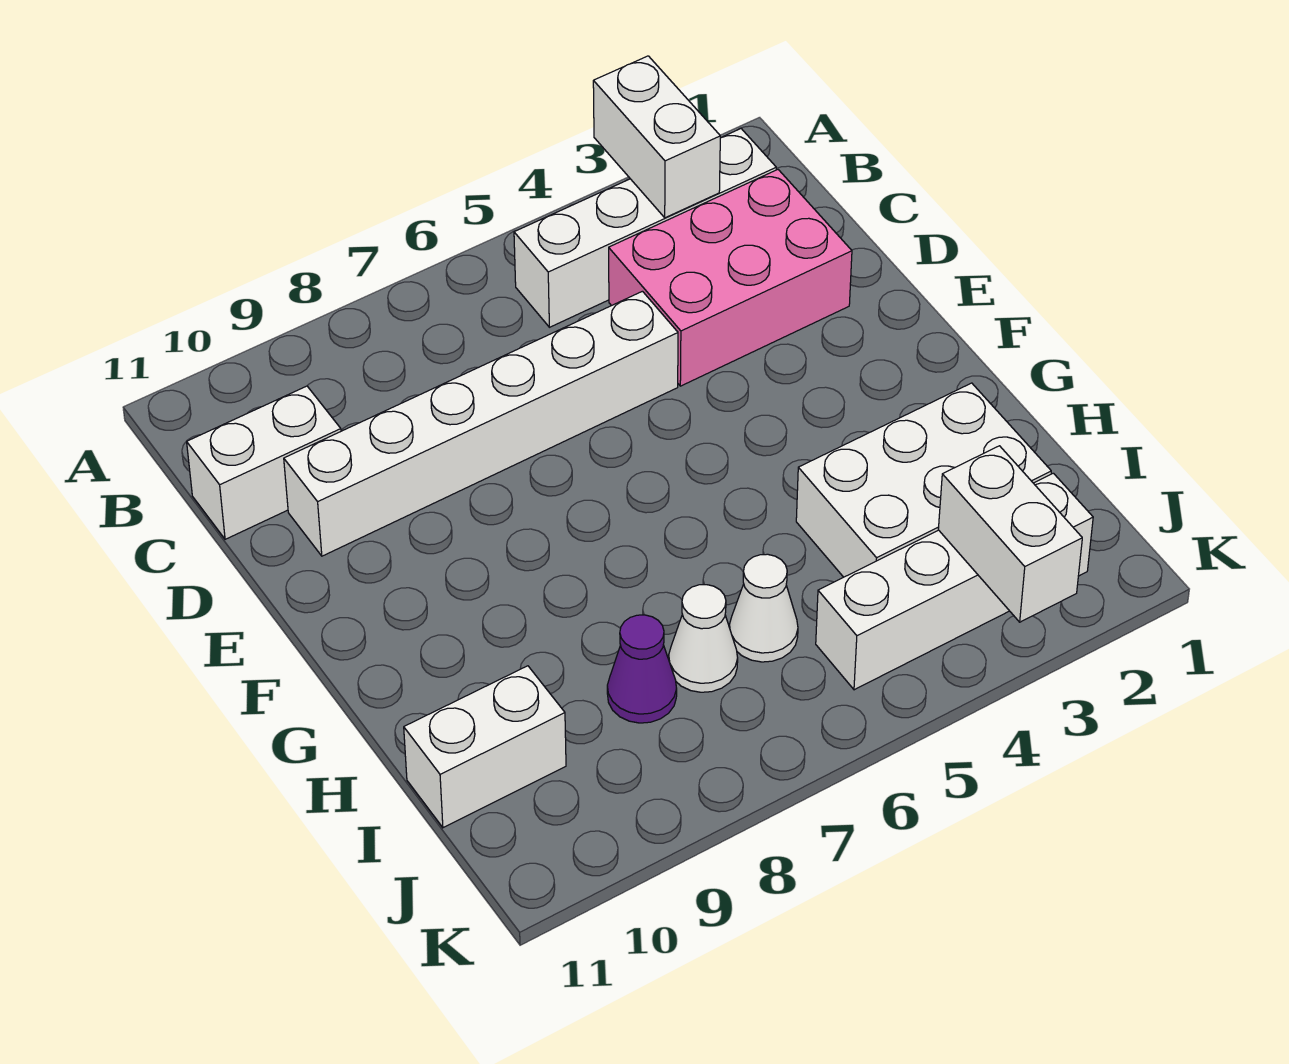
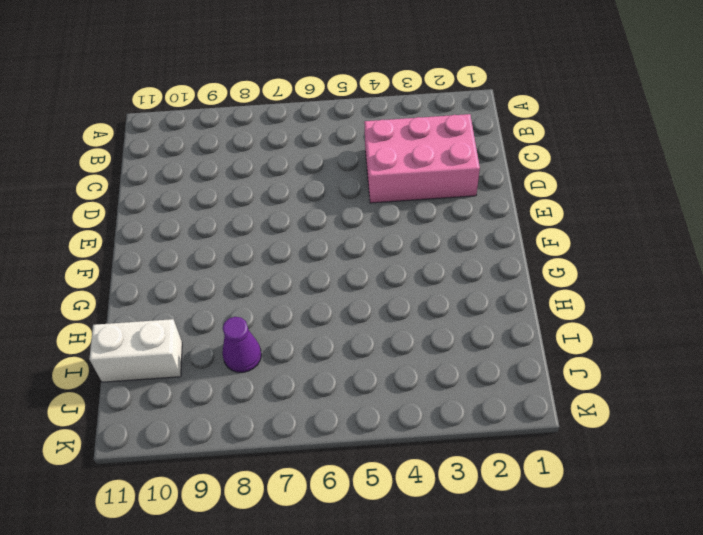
none -> white brick B2:B5 level 1
none -> white brick C10:C11 level 1
none -> white brick D5:D10 level 1

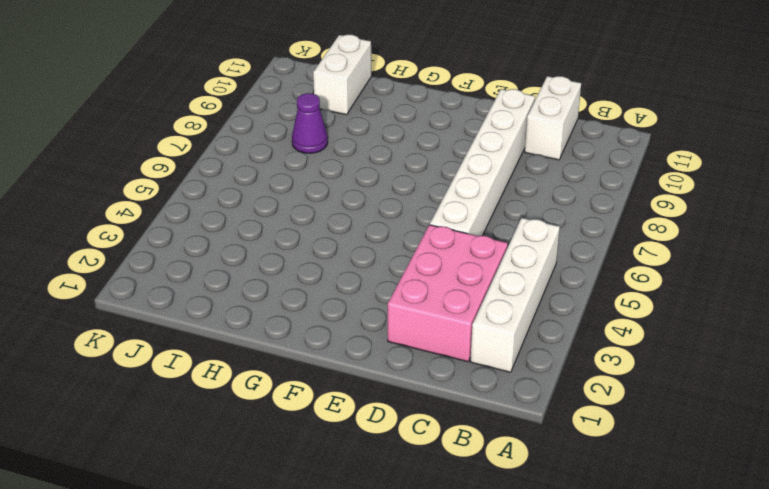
none -> white brick H2:I4 level 1
none -> white cone I6 level 1
none -> white cone I7 level 1

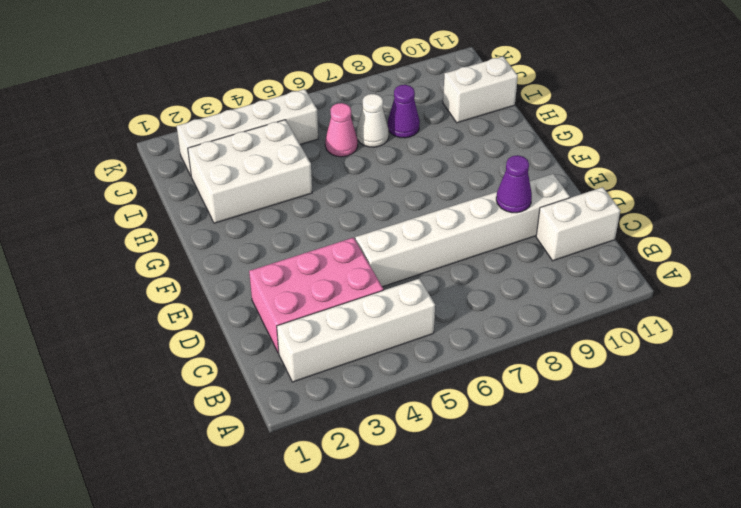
purple cone D9 level 2 -> none
pink cone I6 level 1 -> white cone I6 level 1
none -> white brick A3:B3 level 2
none -> white brick J3:K3 level 2

